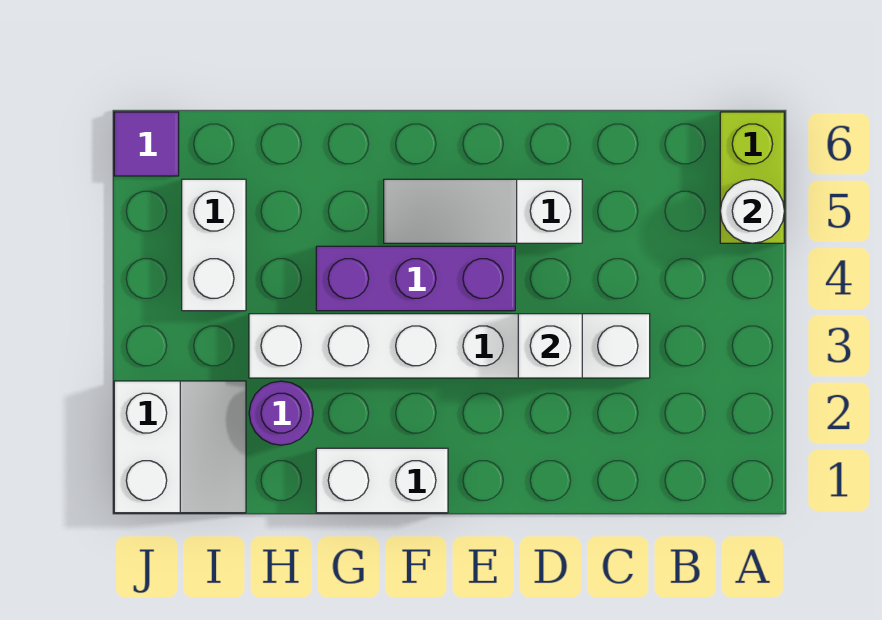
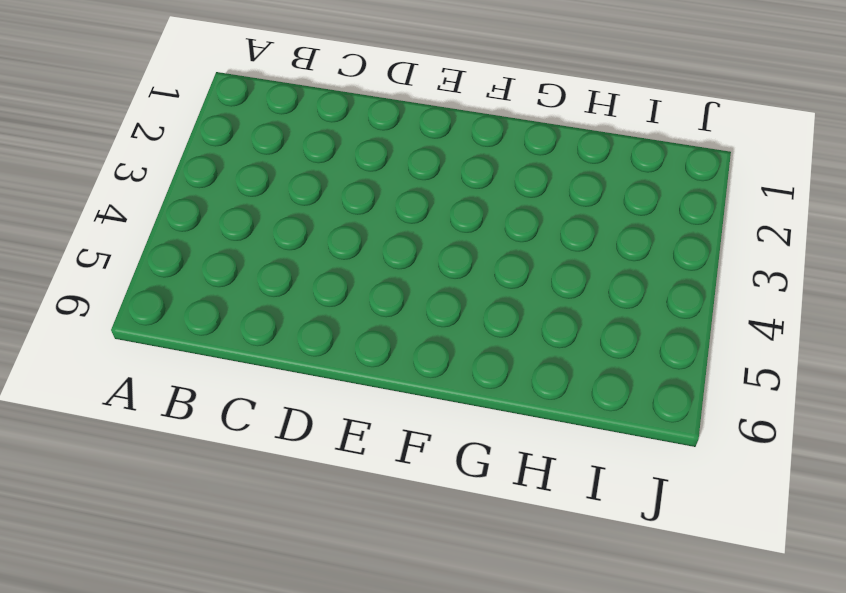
none -> lime brick A5:A6 level 1
none -> white brick C3:H3 level 1

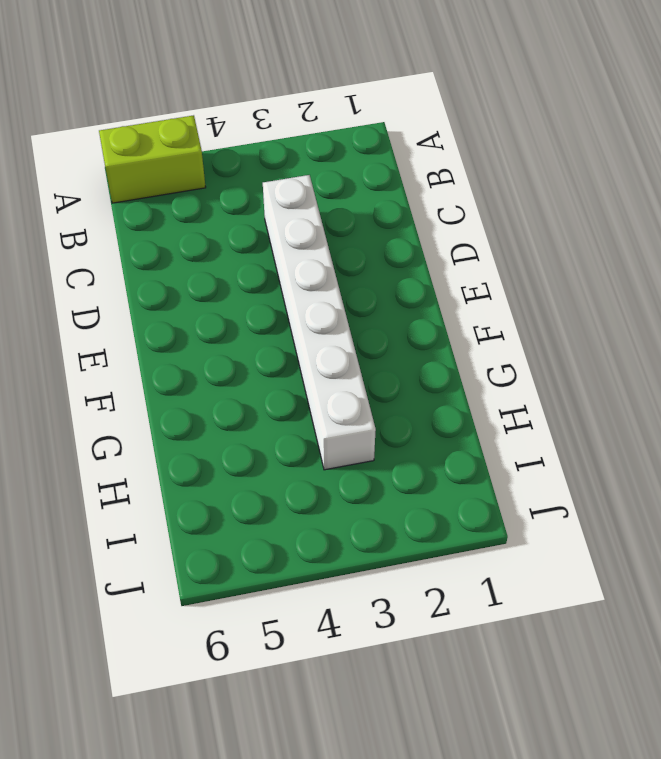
none -> white slope D5:F5 level 1 top D
none -> purple brick E4:G4 level 1

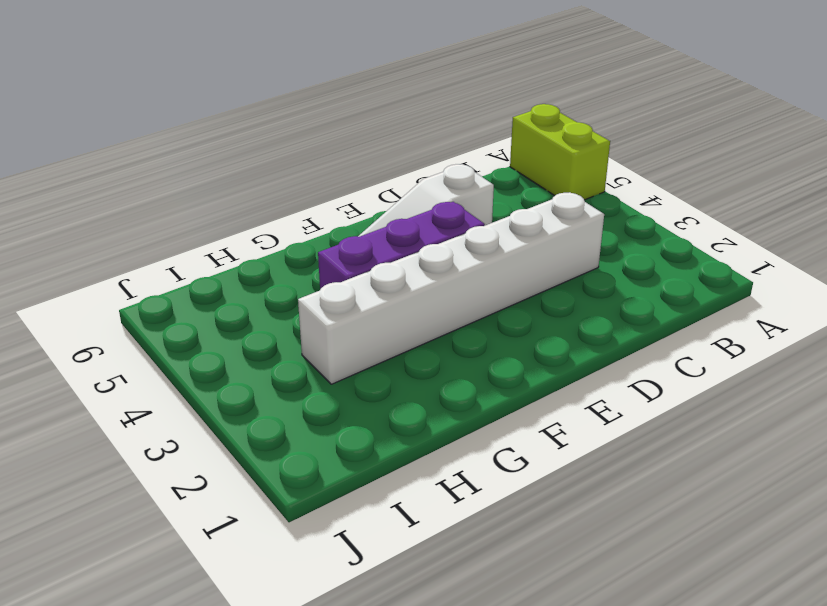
none -> white brick F1:G1 level 1
none -> purple round brick H2 level 1

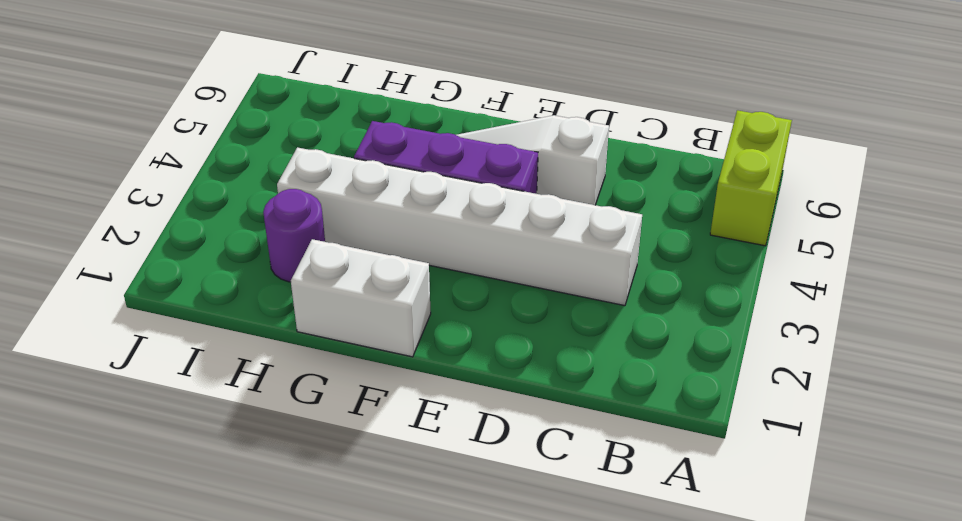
none -> white slope I1:J2 level 1 top J
none -> white brick I4:I5 level 1

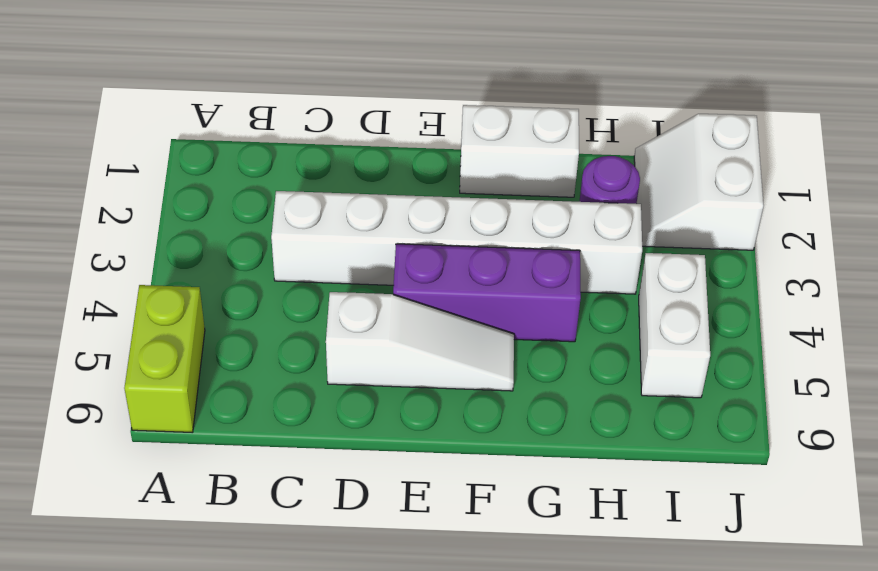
none -> purple tile J6 level 1
none -> white round brick A5 level 2

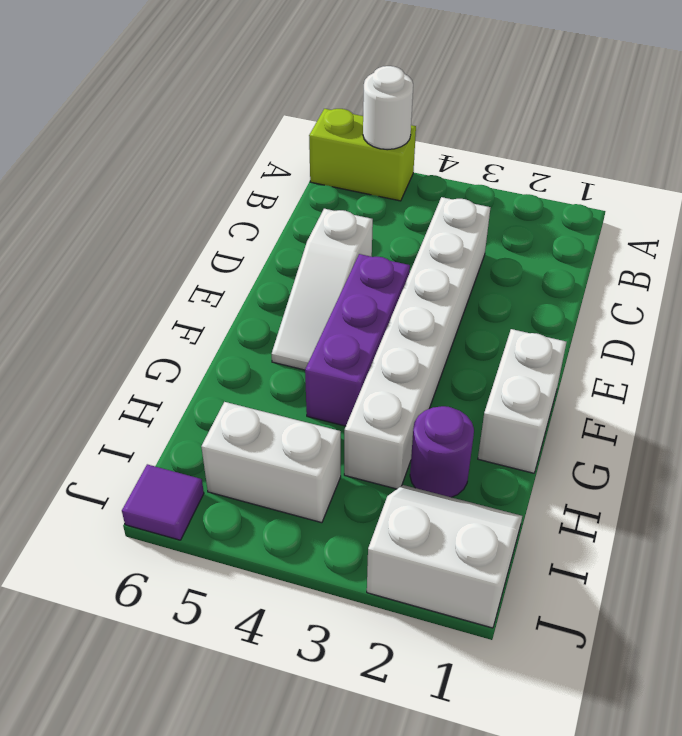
none -> white brick D3 level 2

